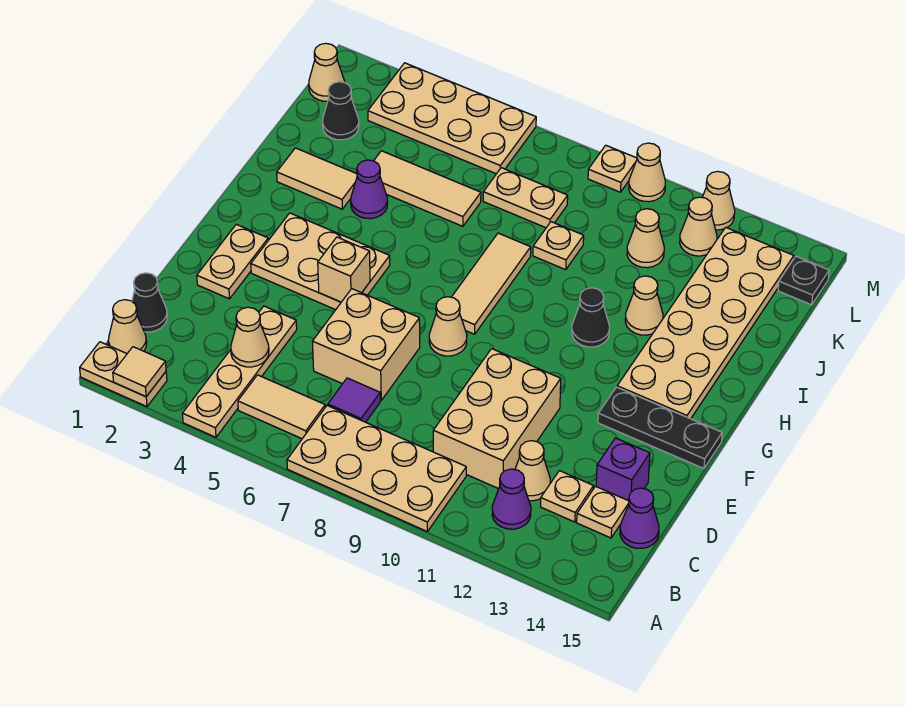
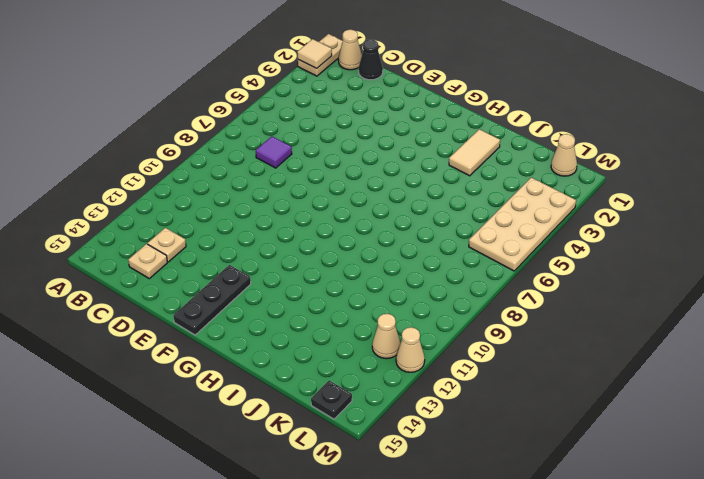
none -> tan plate A4:D4 level 1
none -> tan plate A7:B10 level 1
none -> tan tile B5:B6 level 1
none -> purple cone B12 level 1

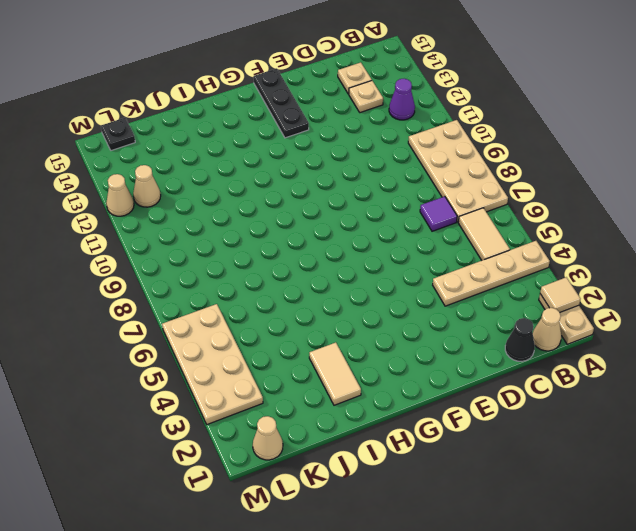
none -> tan brick C10:E11 level 1
none -> tan cone C12 level 1
none -> purple cone C15 level 1
none -> tan brick D6:E7 level 1

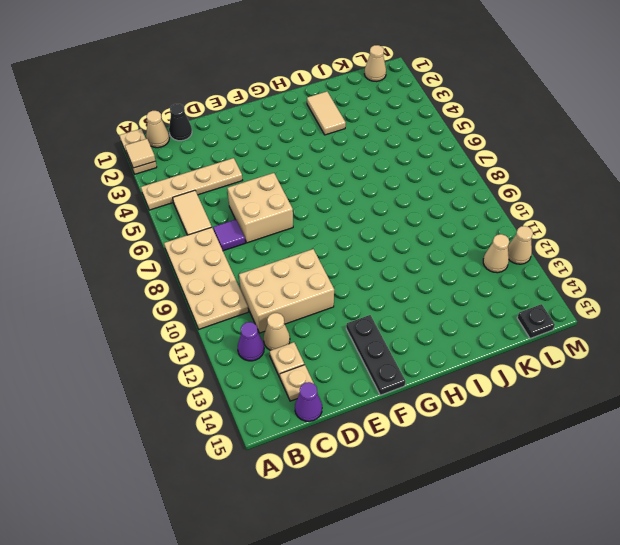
none -> purple brick D14 level 1
none -> tan plate E2:F2 level 1
none -> tan plate F3:G5 level 1
none -> tan cone F8 level 1

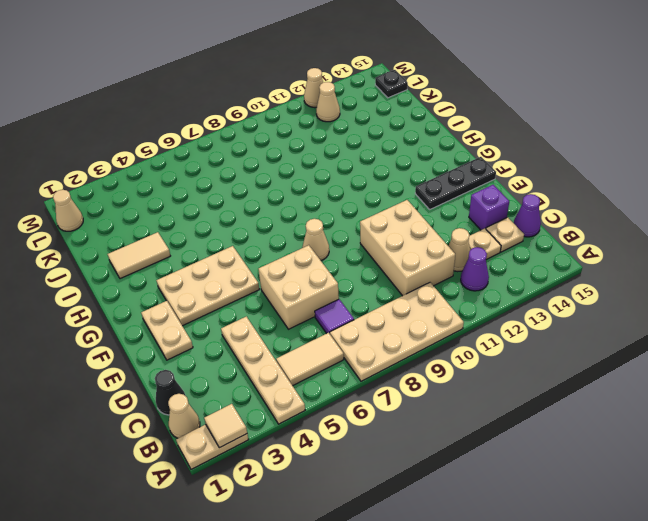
none -> tan tile G8:I8 level 1
none -> tan plate G13:L14 level 1
none -> black cone H11 level 1
none -> purple cone I4 level 1

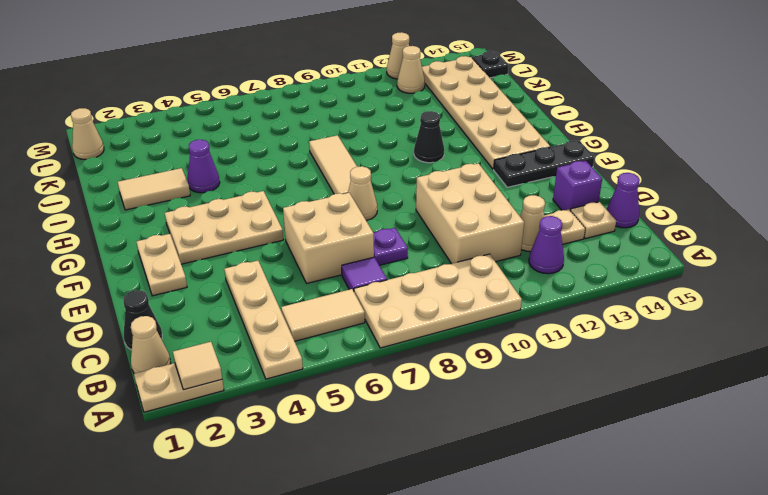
purple plate D8 level 1 -> none
none -> tan cone I12 level 1
none -> tan tile J4:J6 level 1
none -> tan plate J9 level 1
none -> black cone K2 level 1

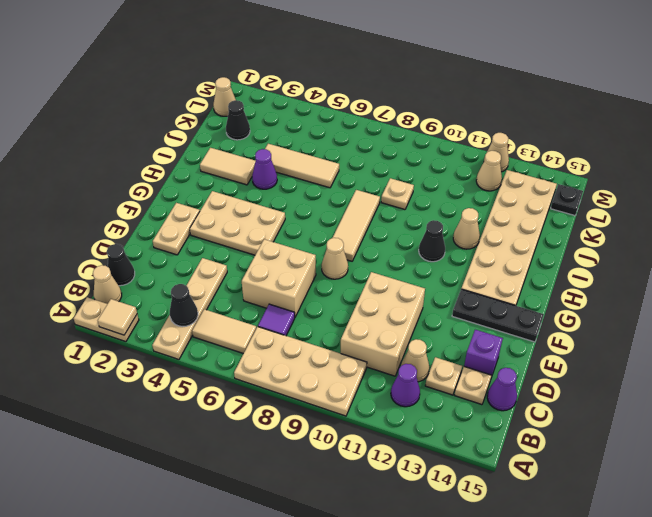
black cone B4 level 2 -> none
none -> tan plate K7:K8 level 1
none -> tan cone K11 level 1
none -> tan plate L3:M6 level 1
none -> tan plate M9 level 1

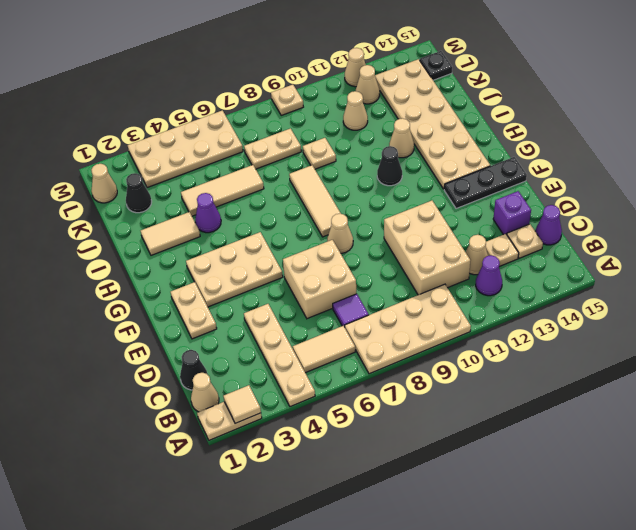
none -> tan cone M10 level 1
none -> tan cone C4 level 2
none -> tan brick F5 level 2

